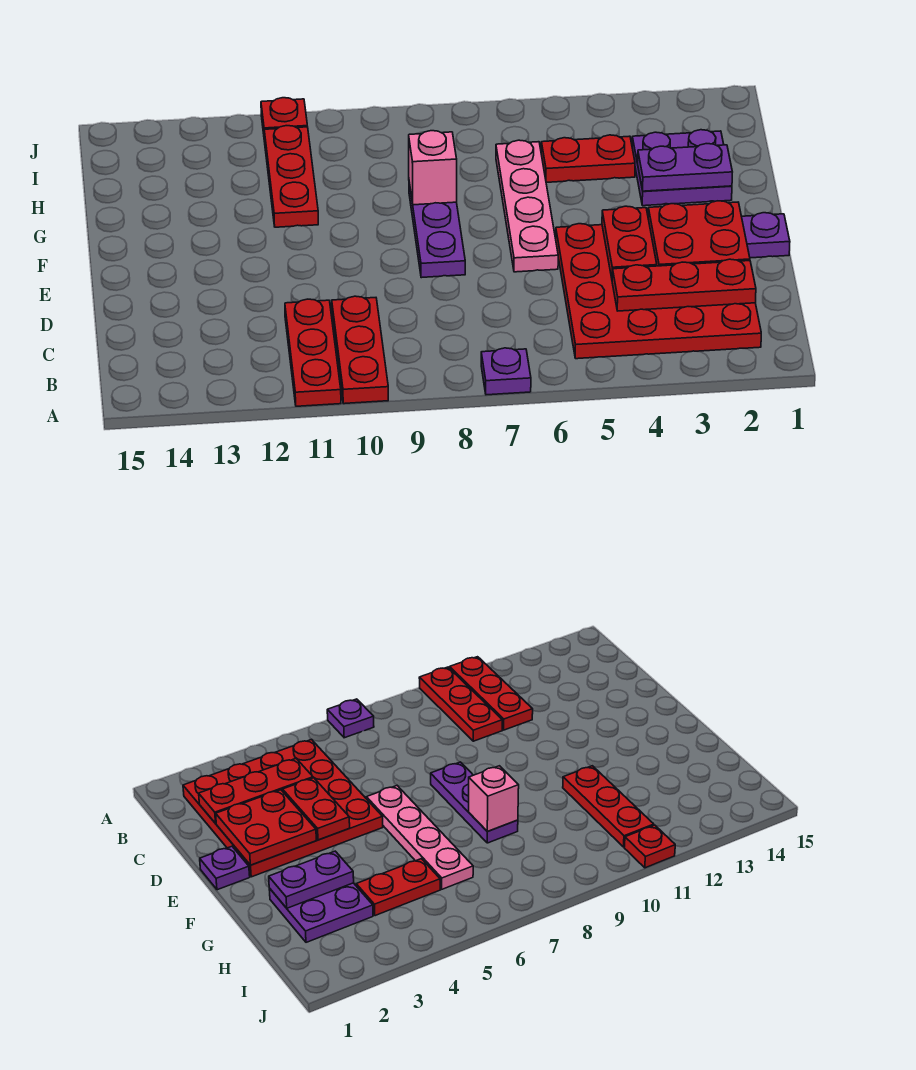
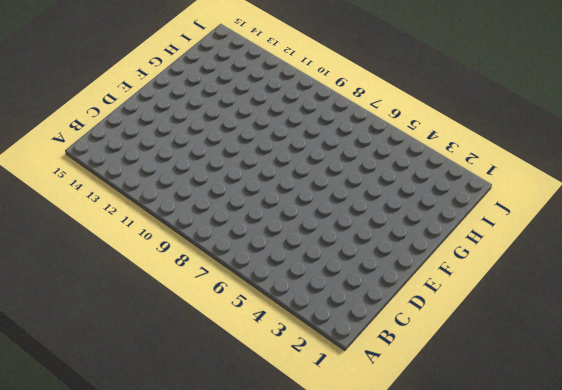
none -> purple plate A7 level 1
none -> red plate A10:C10 level 1
none -> red plate A11:C11 level 1

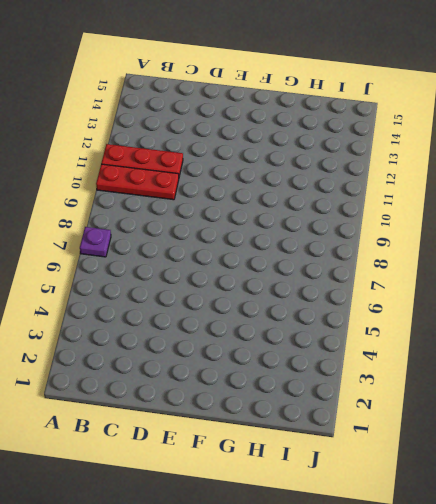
none -> red plate B2:E5 level 1
none -> purple plate E1 level 1
none -> pink plate E6:H6 level 1

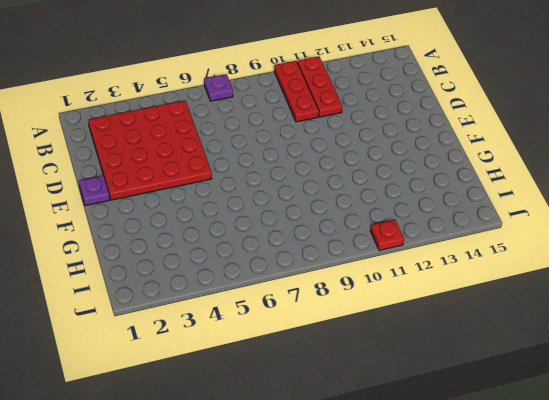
none -> pink plate E6:H6 level 1
none -> purple plate E8:G8 level 1
none -> purple plate G2:H3 level 1

